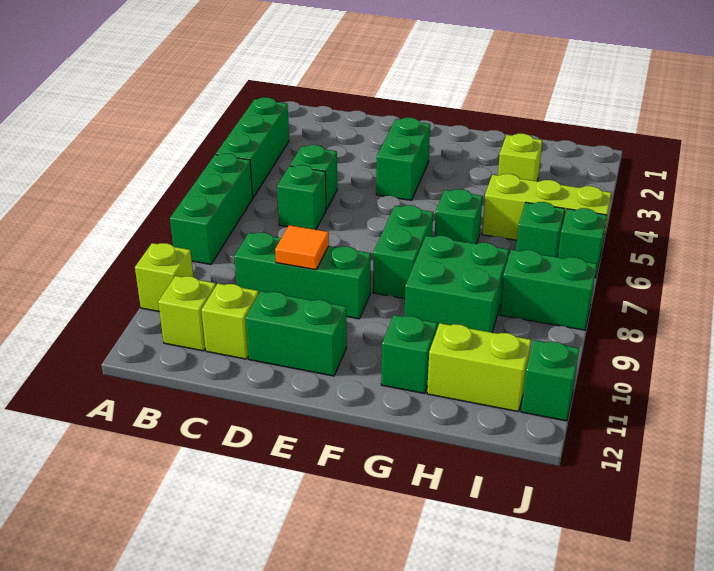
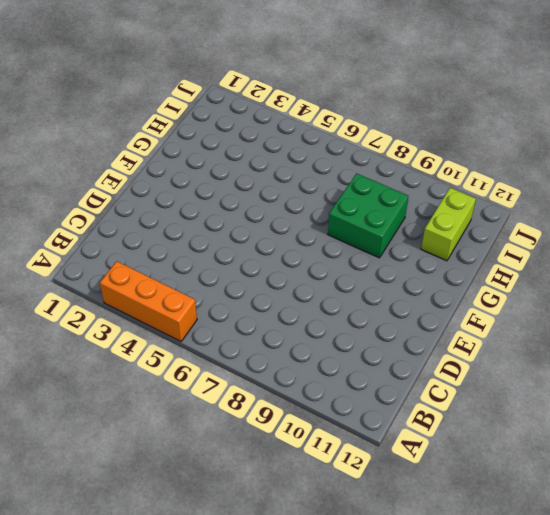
orange brick A3:A5 level 1 -> green brick A3:A5 level 1
none -> green brick A6:A8 level 1
none -> lime brick A10 level 1
none -> lime brick B11 level 1

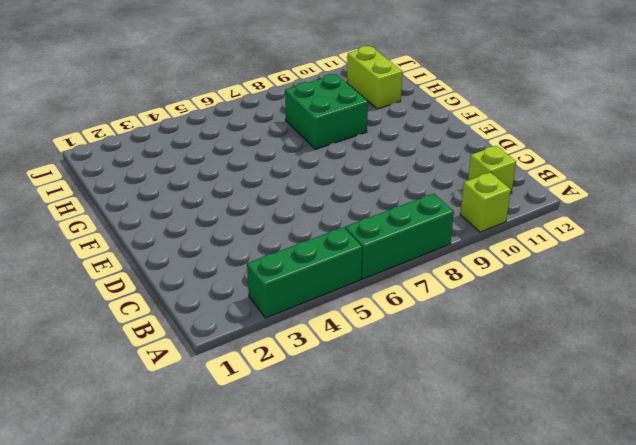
none -> green brick C5 level 1
none -> green brick C6 level 1
none -> green brick C9:E9 level 1

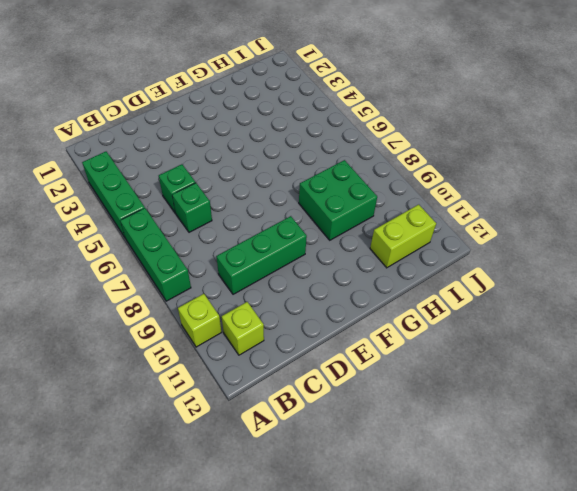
none -> lime brick C11 level 1
none -> green brick D11:E11 level 1
none -> green brick E3:E4 level 1

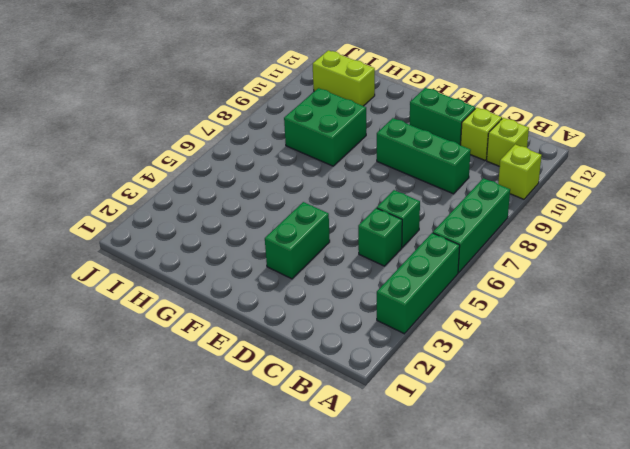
none -> green brick F7:F8 level 1
none -> green brick G6 level 1
none -> green brick G11 level 1

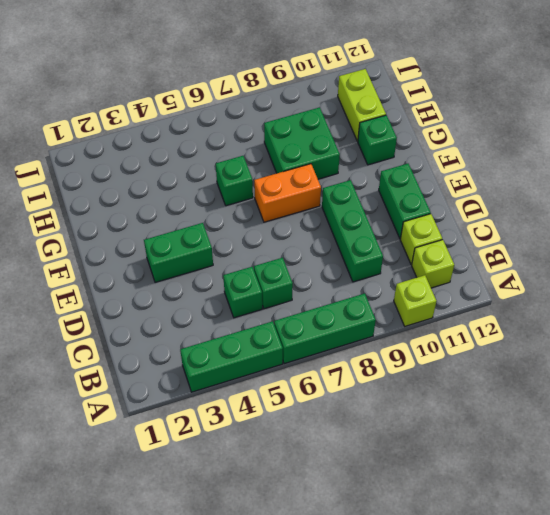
orange brick F7:F8 level 1 -> green brick F7:F8 level 1
none -> lime brick H3 level 1
none -> lime brick H5:J5 level 1
none -> green brick I6 level 1

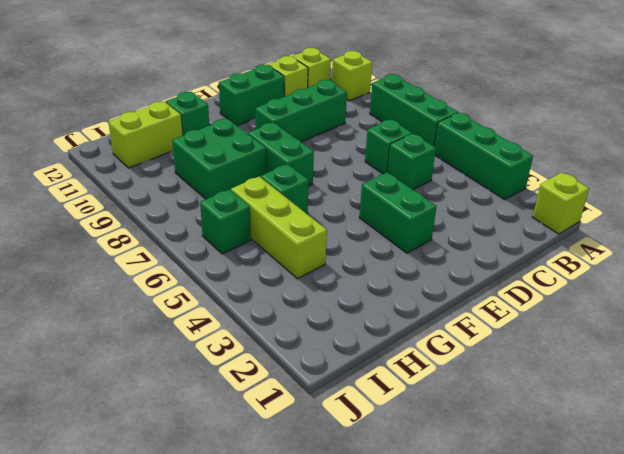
lime brick A1 level 1 -> lime brick H3 level 1
lime brick H4:H6 level 1 -> lime brick H5:J5 level 1
none -> green brick I8:J8 level 1
none -> green brick J6 level 1
none -> green brick J11 level 1

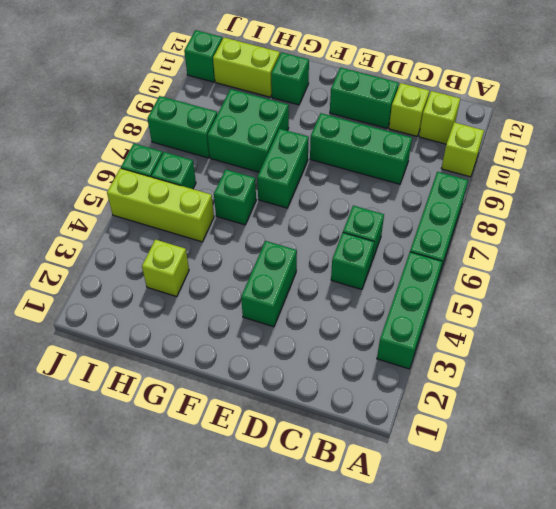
none -> orange tile D9 level 2

